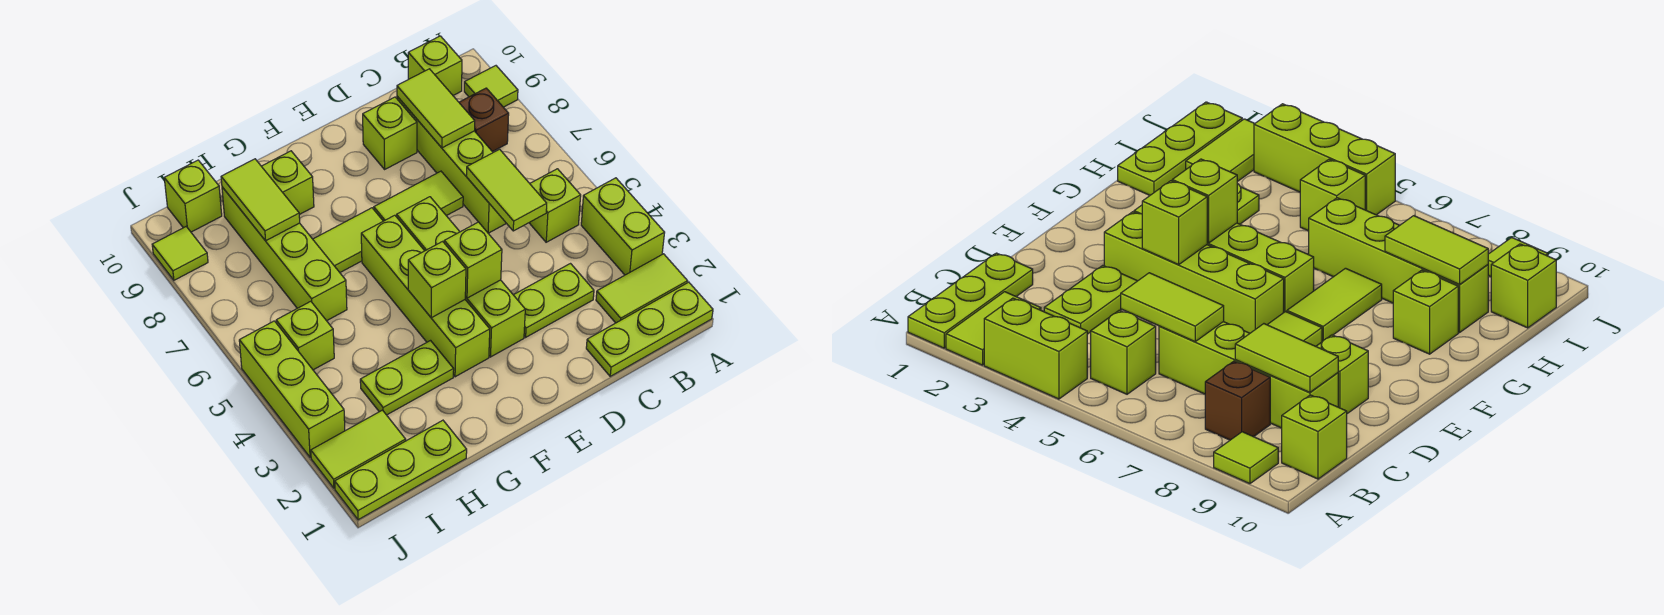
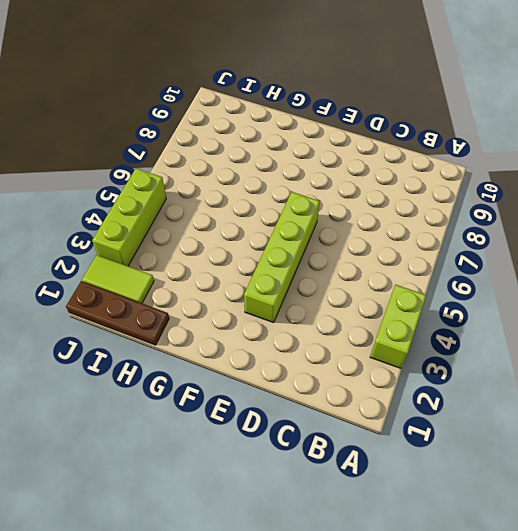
brown plate H1:J1 level 1 -> lime plate H1:J1 level 1
none -> lime plate A1:C1 level 1
none -> lime tile A2:B2 level 1
none -> lime tile A9 level 1

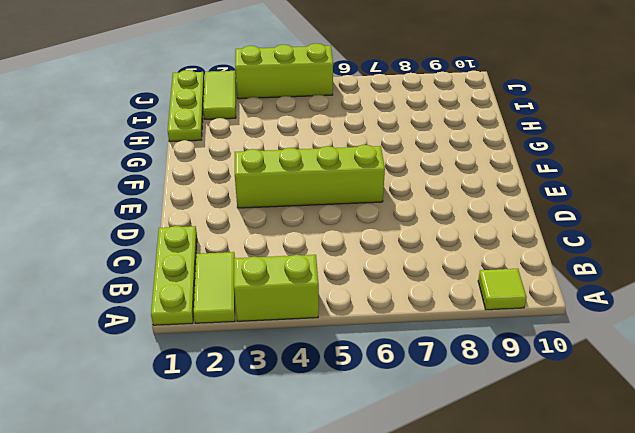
none -> lime brick B5 level 1
none -> brown brick B8 level 1
none -> lime brick B10 level 1

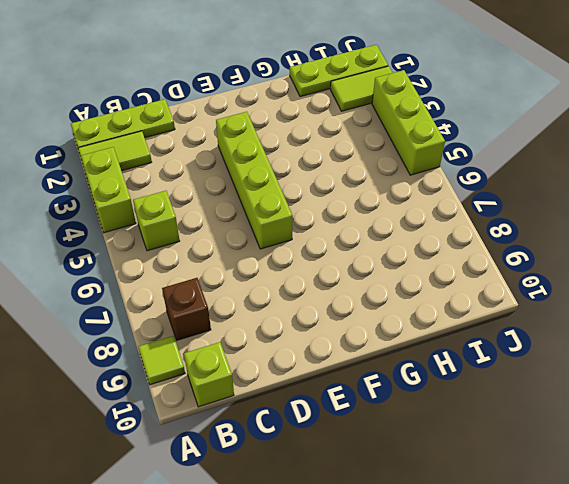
none -> lime plate C3:D3 level 1
none -> lime brick C6:C9 level 1
none -> lime tile D7:E7 level 1

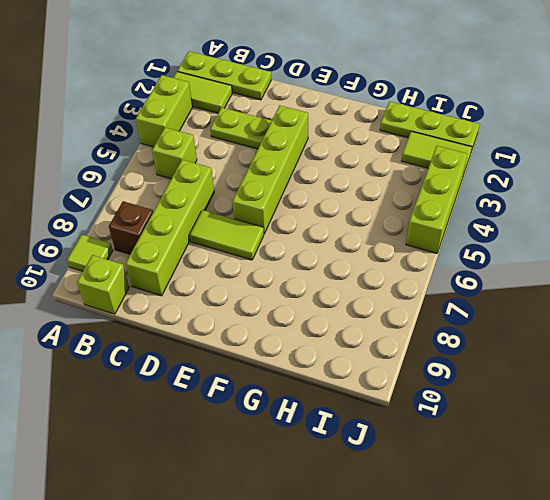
none -> lime brick D9 level 1
none -> lime brick F3:F6 level 1
none -> lime tile F7:G7 level 1

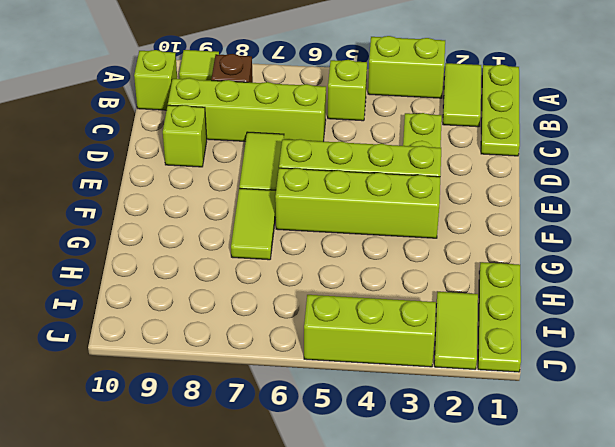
none -> lime plate G3:H3 level 1
none -> lime brick G9 level 1
none -> lime brick H6:H9 level 1

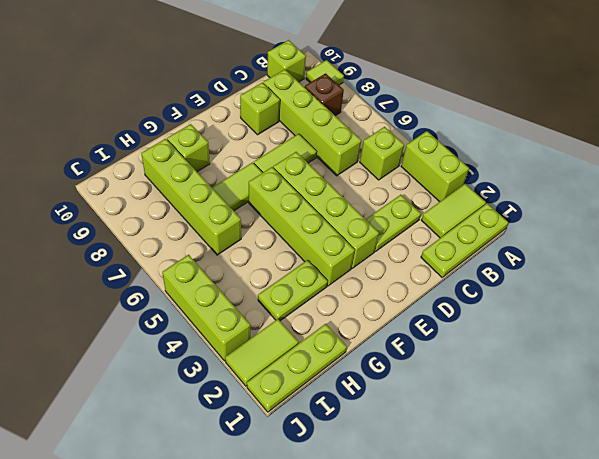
none -> lime brick I5 level 1
none -> lime brick I10 level 1
none -> lime tile J9 level 1

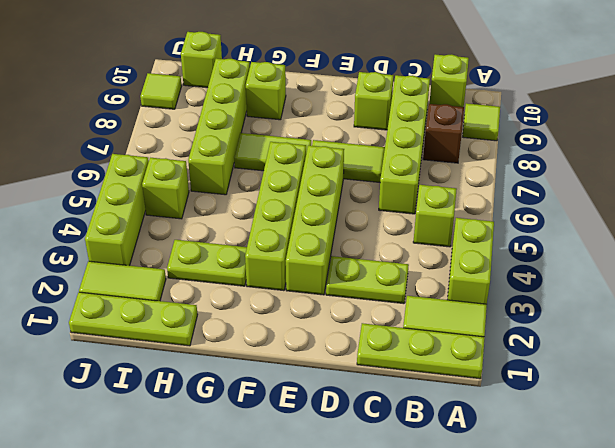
none -> lime tile C5:C6 level 2
none -> lime tile C8:C9 level 2
none -> lime brick E4 level 2

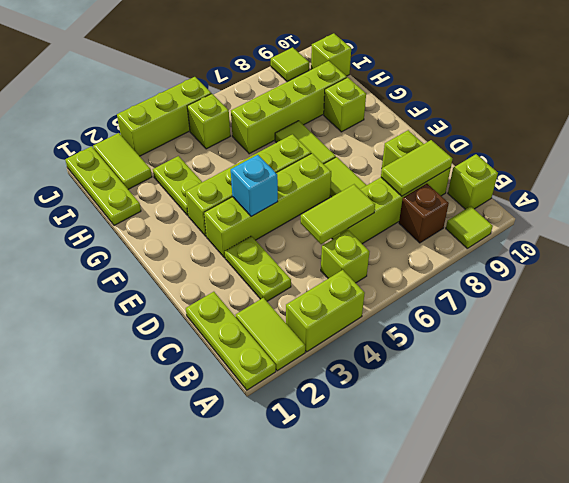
cyan brick E4 level 2 -> lime brick E4 level 2
none -> lime brick F4 level 2
none -> lime tile H8:H9 level 2

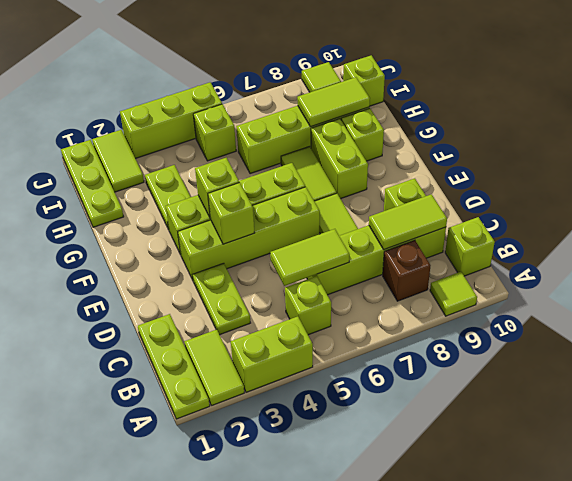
lime brick F8:G8 level 1 -> none

